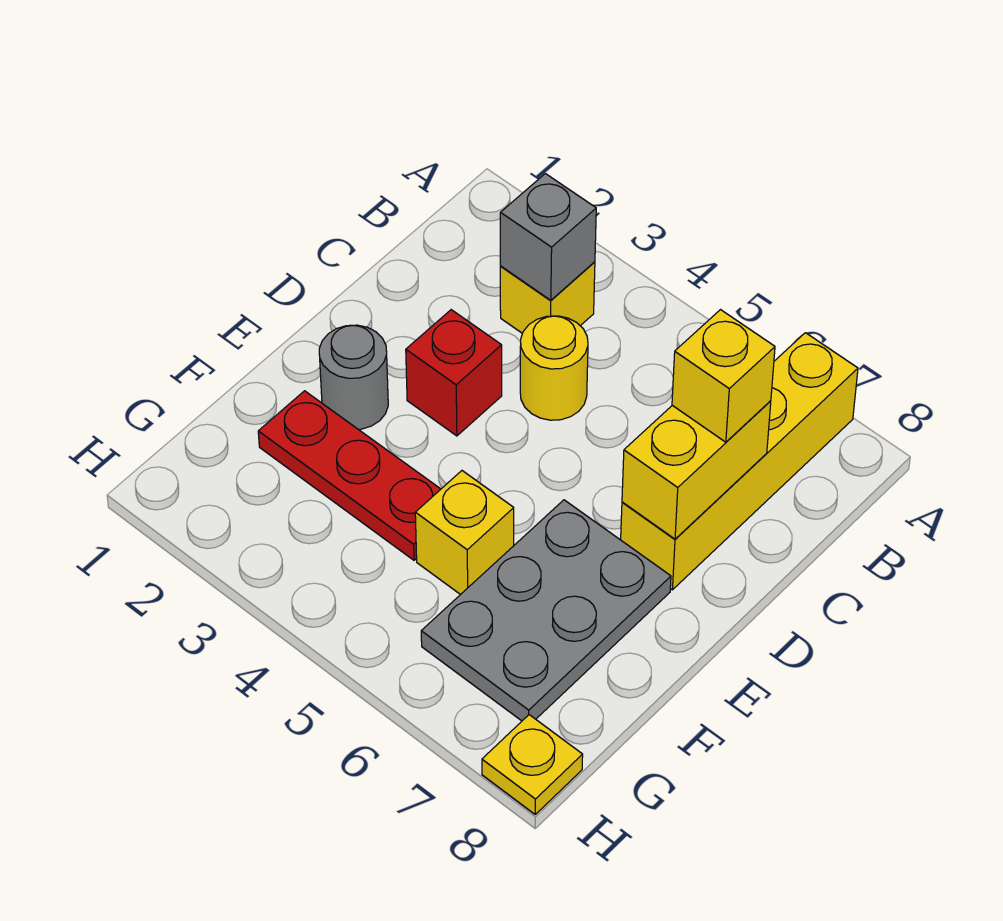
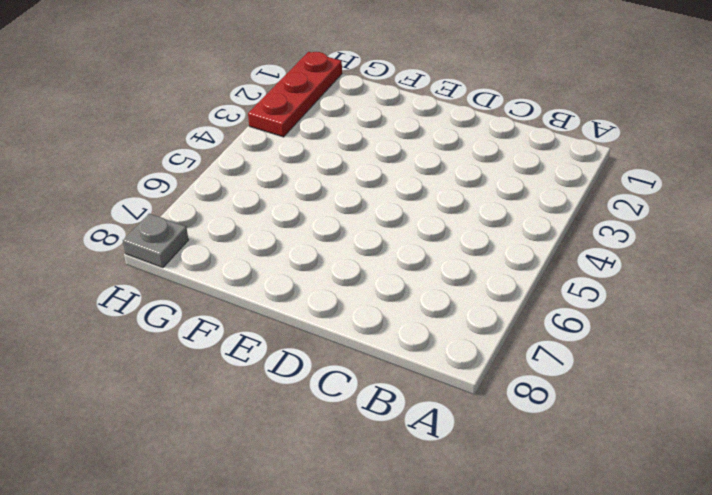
red plate H1:H3 level 1 -> red plate F2:F4 level 1
grey plate H8 level 1 -> yellow plate H8 level 1
none -> yellow brick A7:D7 level 1
none -> yellow brick B3 level 1
none -> yellow round brick C4 level 1

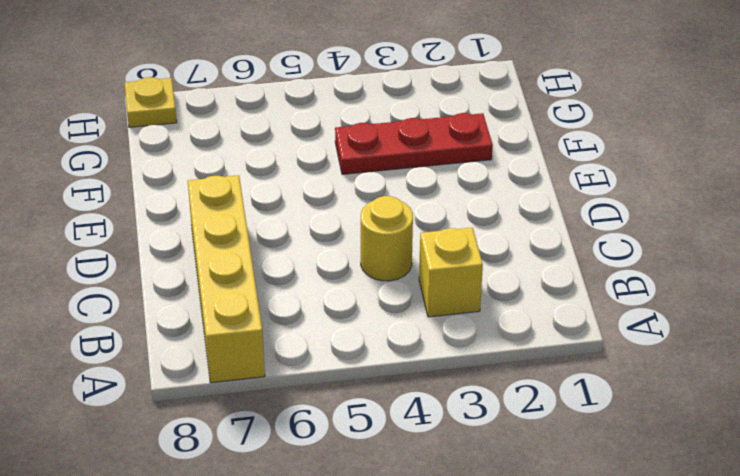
none -> red brick D3 level 1
none -> grey round brick E2 level 1
none -> grey plate E6:G7 level 1

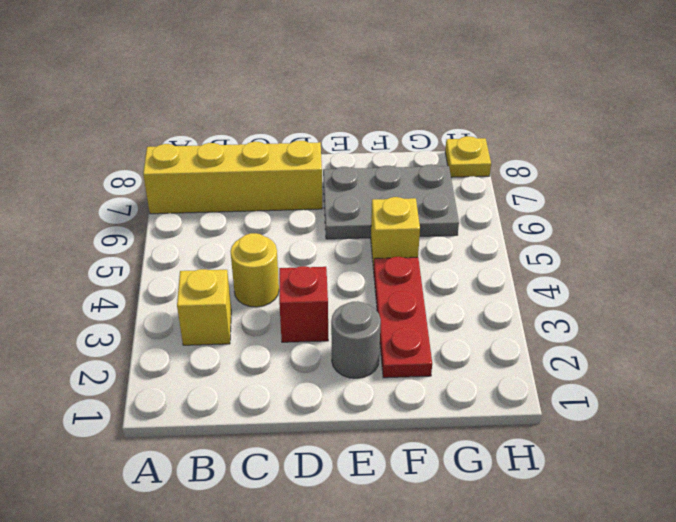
none -> grey brick B3 level 2
none -> yellow brick C7:D7 level 2
none -> yellow brick C7 level 3

